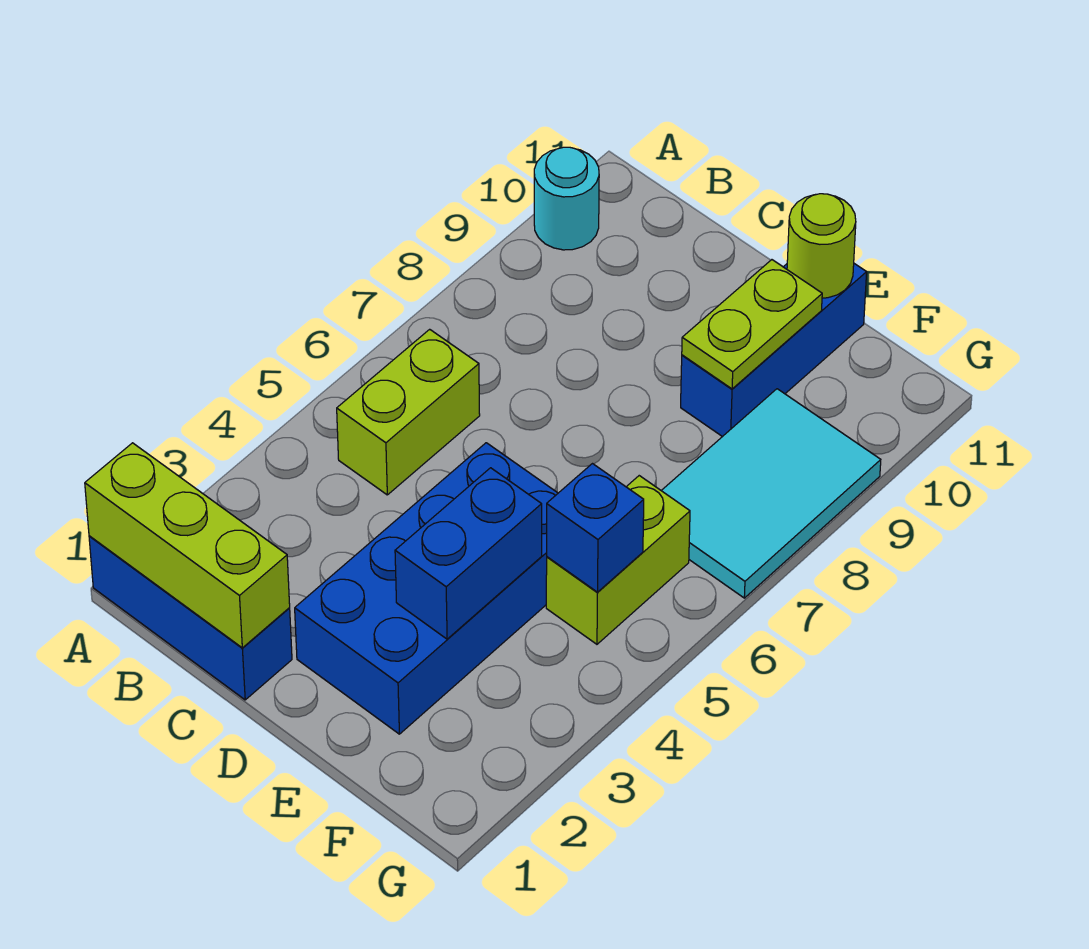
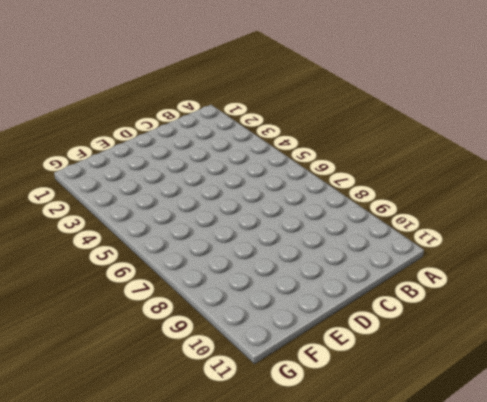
none -> blue brick A1:C1 level 1
none -> cyan round brick A10 level 1
none -> lime brick B5:B6 level 1

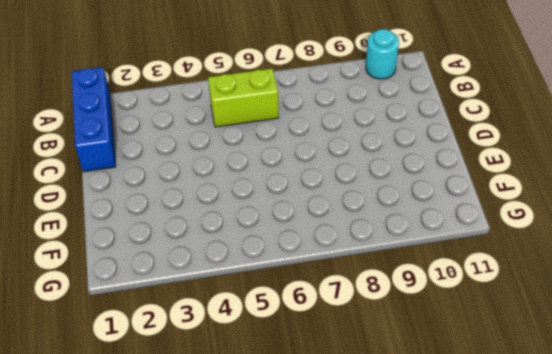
none -> blue brick D2:E5 level 1
none -> blue brick E9:E11 level 1
none -> lime brick F5:F6 level 1

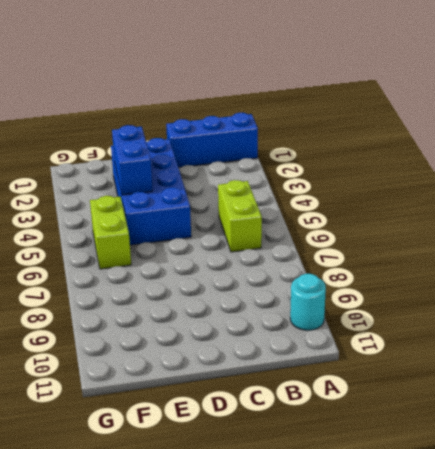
none -> blue brick E9:E11 level 1
none -> cyan tile F7:G9 level 1
none -> lime brick A1:C1 level 2

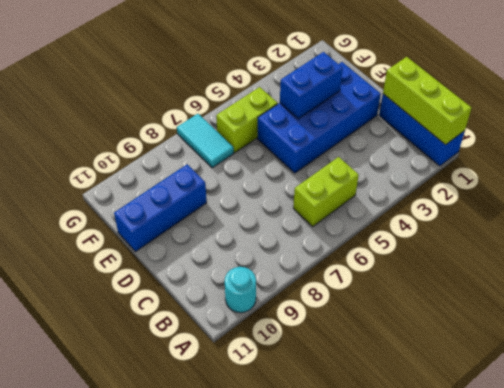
cyan tile F7:G7 level 1 -> cyan tile F7:G9 level 1
none -> lime plate E9:E10 level 2
none -> lime round brick E11 level 2
none -> blue brick F5 level 2

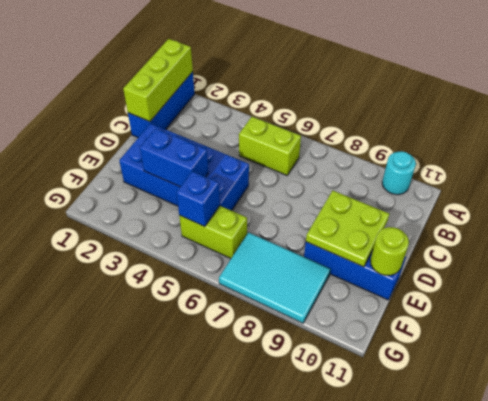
lime plate D9:E10 level 2 -> lime plate E9:E10 level 2

